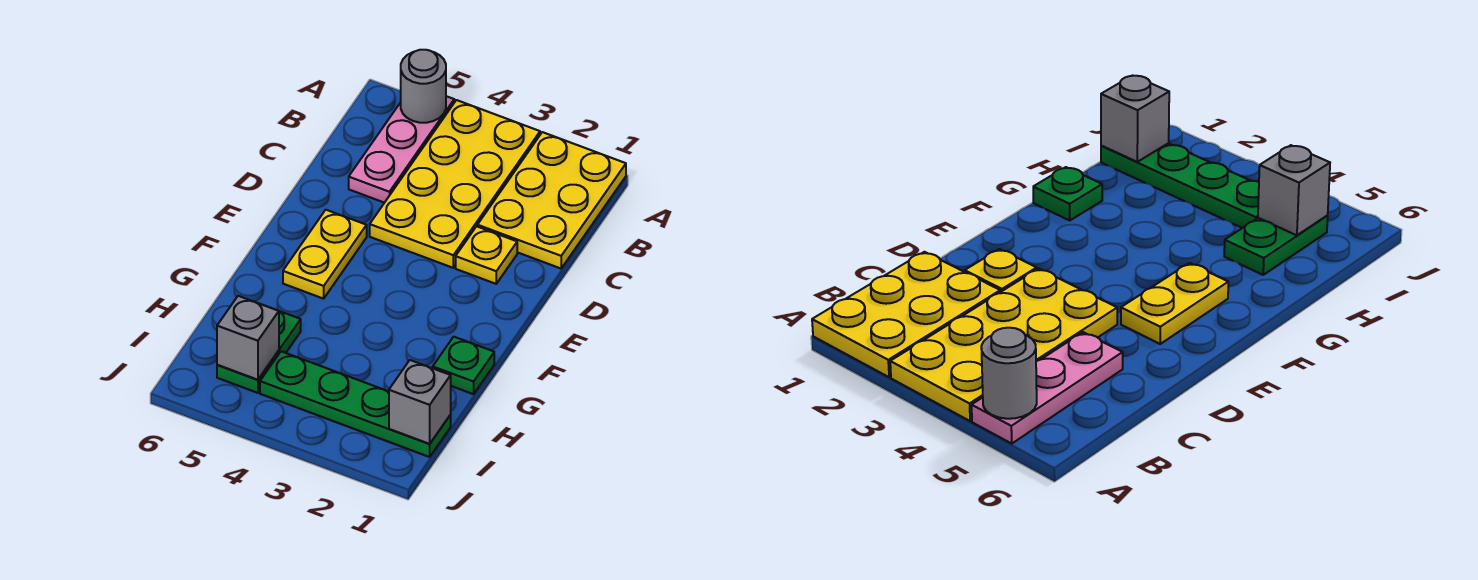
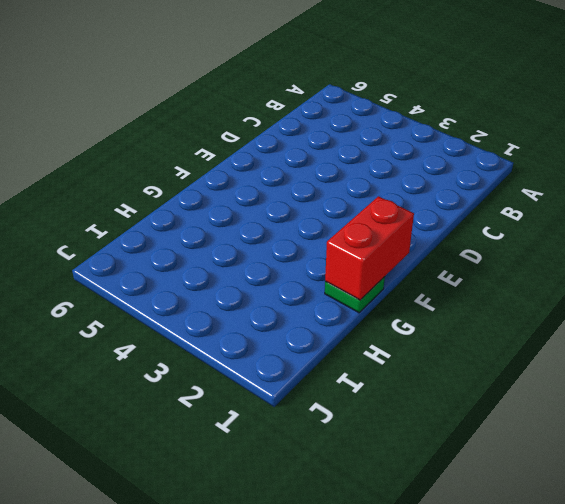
red brick F1:G1 level 2 -> none
none -> yellow plate A1:C2 level 1
none -> yellow plate A3:D4 level 1

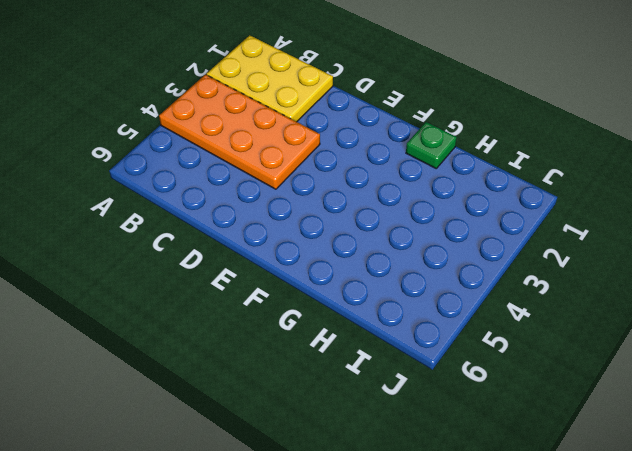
orange plate A3:D4 level 1 -> yellow plate A3:D4 level 1
none -> pink plate A5:C5 level 1
none -> yellow plate D2 level 1

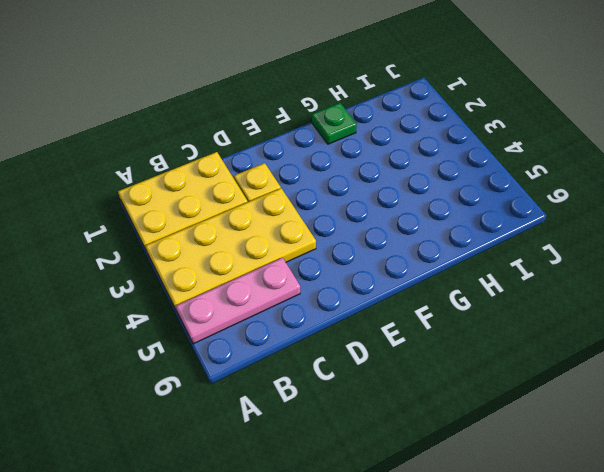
none -> yellow plate E5:F5 level 1
none -> green plate H5:I5 level 1

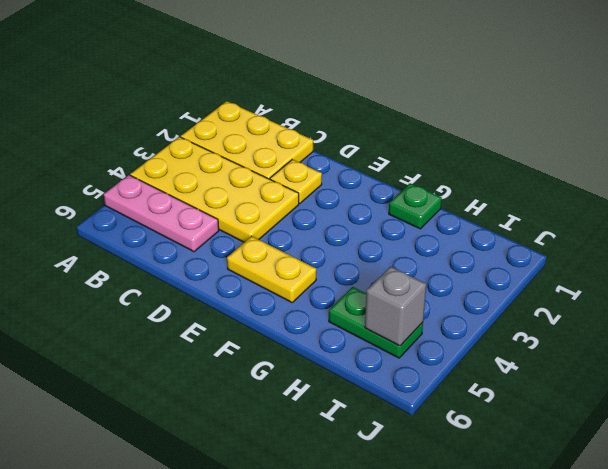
none -> green plate I1:I4 level 1
none -> grey round brick A5 level 2

